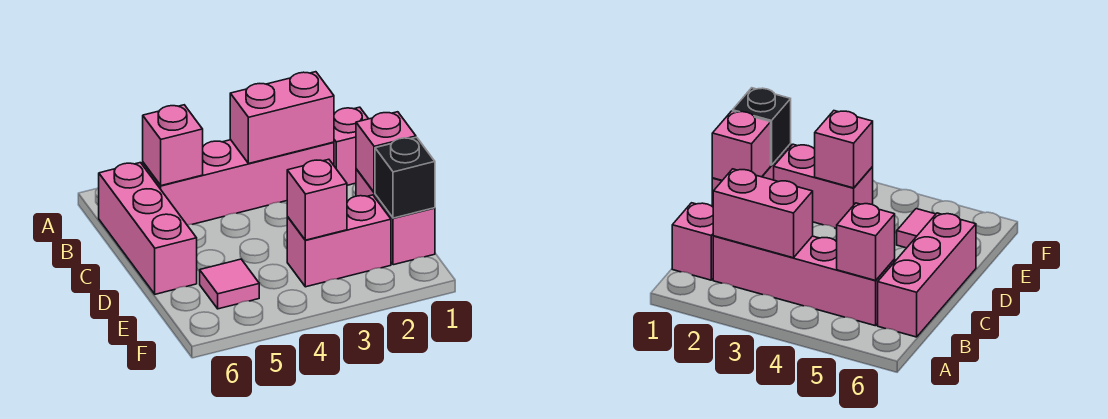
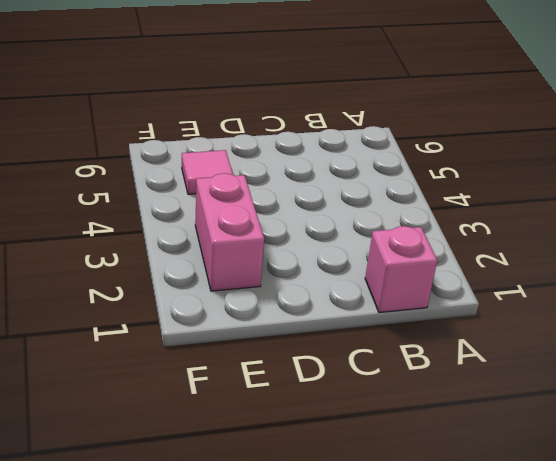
none -> pink brick B2:B5 level 1
none -> pink brick B6:D6 level 1

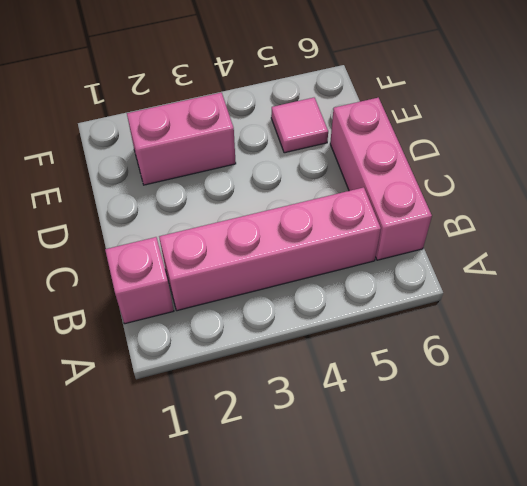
none -> pink brick D1:E1 level 1
none -> pink brick B2:B3 level 2

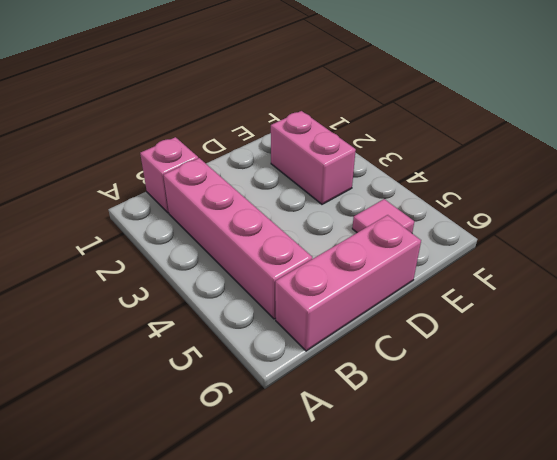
none -> pink brick D1:E1 level 1
none -> pink brick B2:B3 level 2

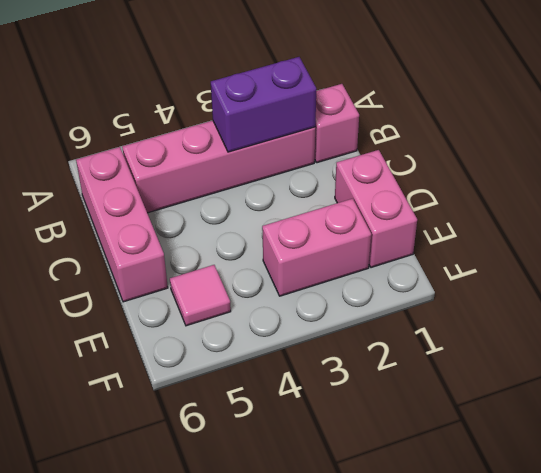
purple brick B2:B3 level 2 -> pink brick B2:B3 level 2
none -> pink brick B5 level 2
none -> pink brick D1 level 2

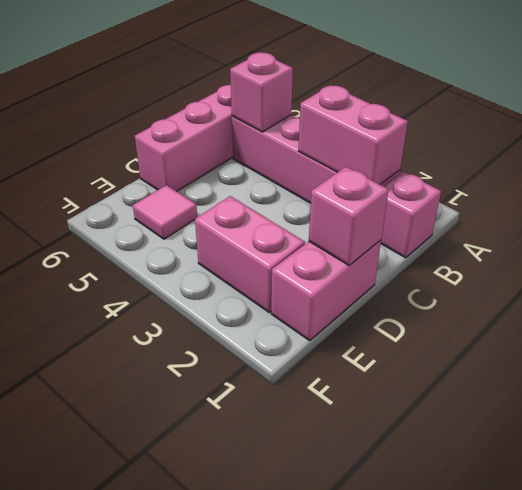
none -> black brick E1 level 2
none -> pink brick E3 level 2

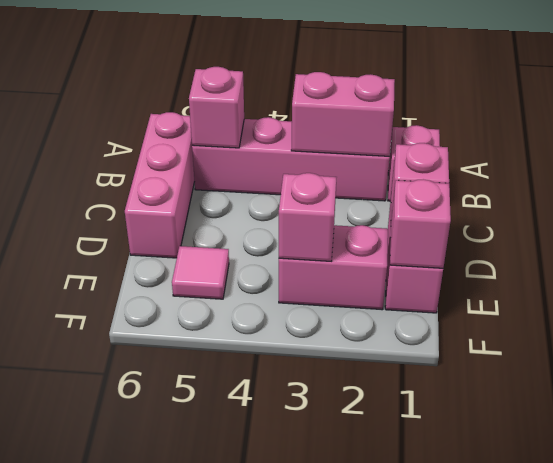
pink brick E1 level 2 -> black brick E1 level 2

